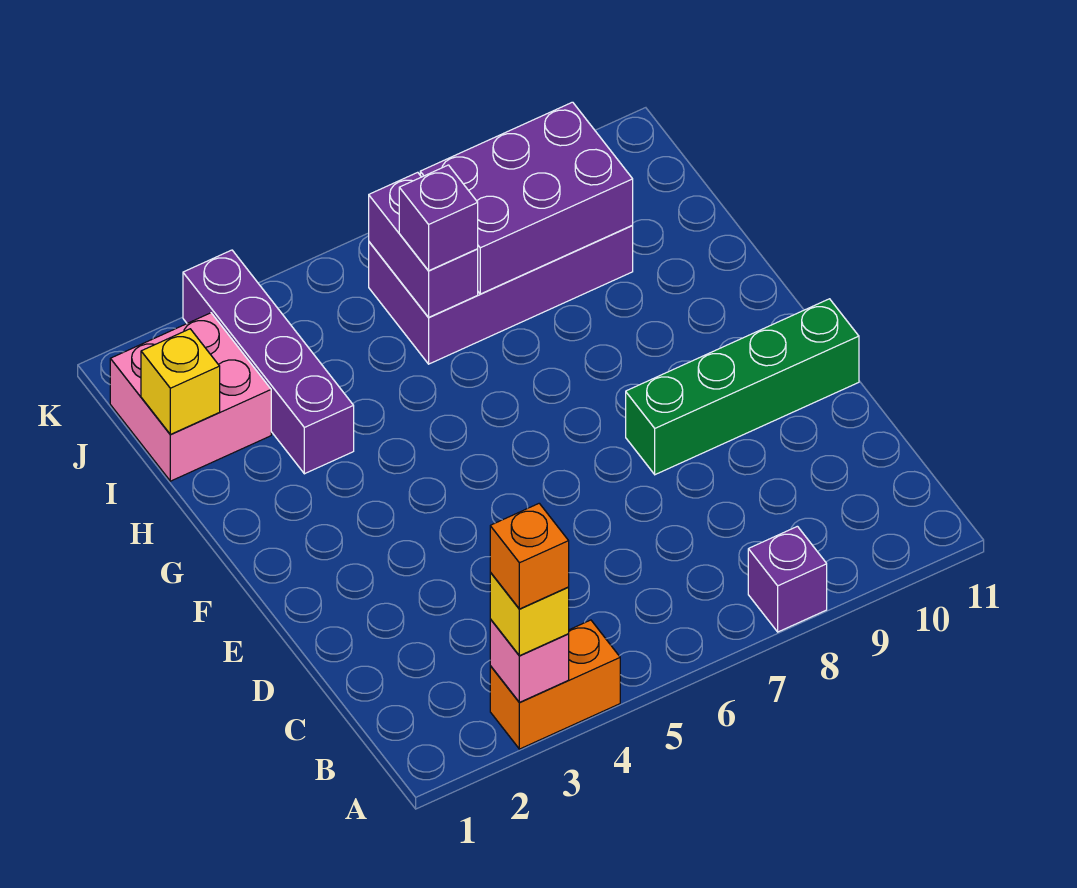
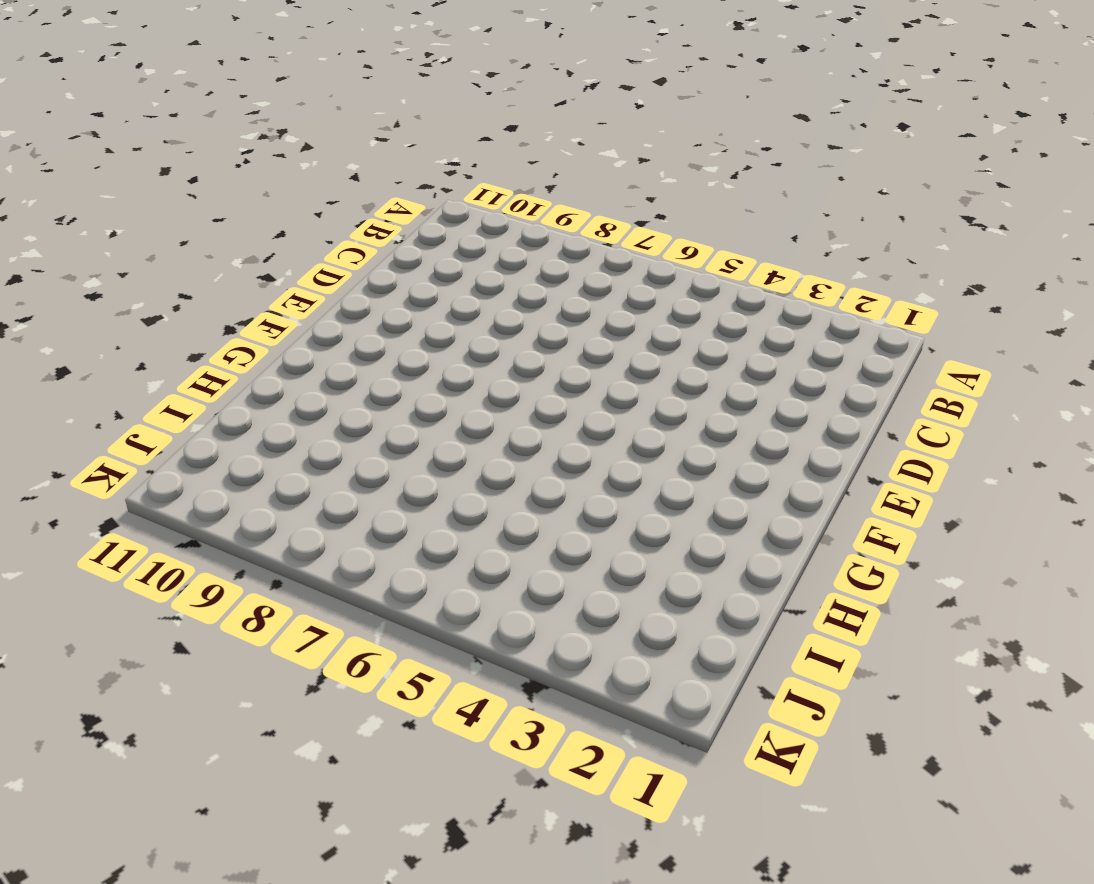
none -> orange brick A3:A4 level 1
none -> purple brick A8 level 1
none -> green brick E8:E11 level 1

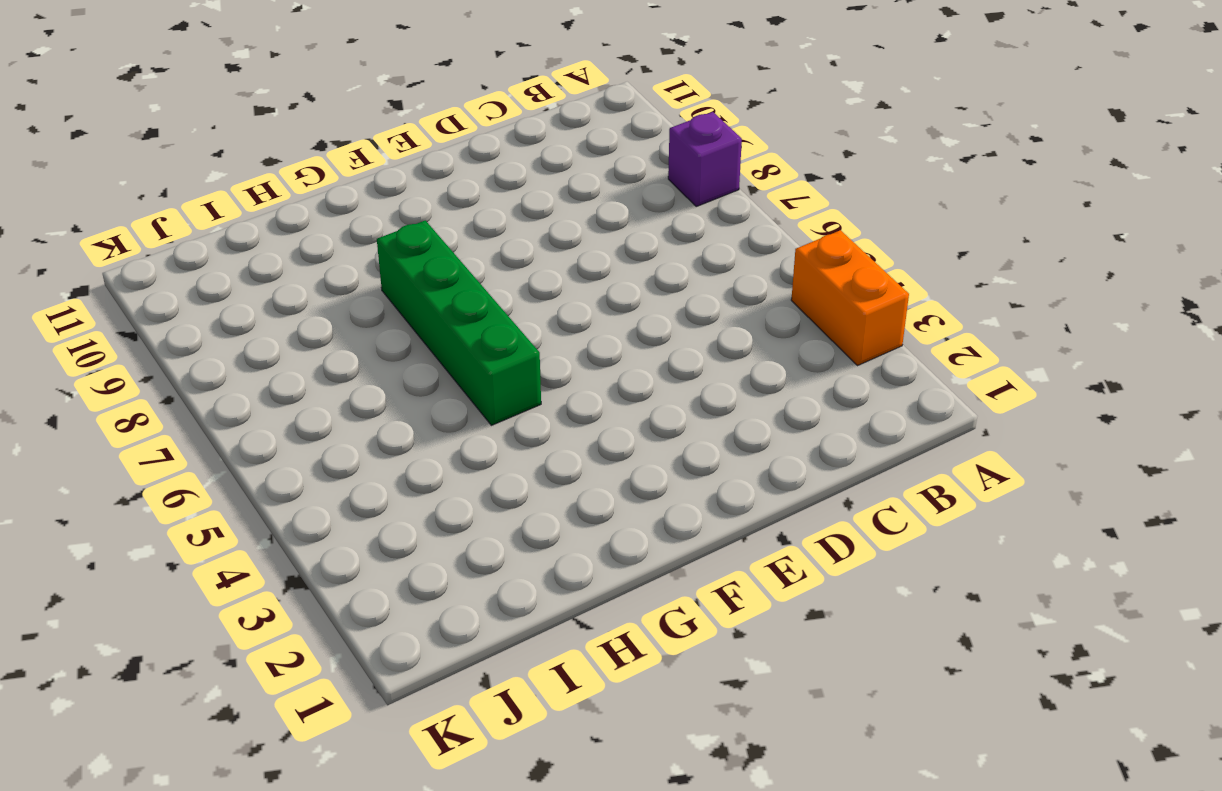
green brick G5:G8 level 1 -> green brick E8:E11 level 1
none -> purple brick H3:K3 level 1
none -> pink brick I1:J2 level 1
none -> purple brick I6:J9 level 1

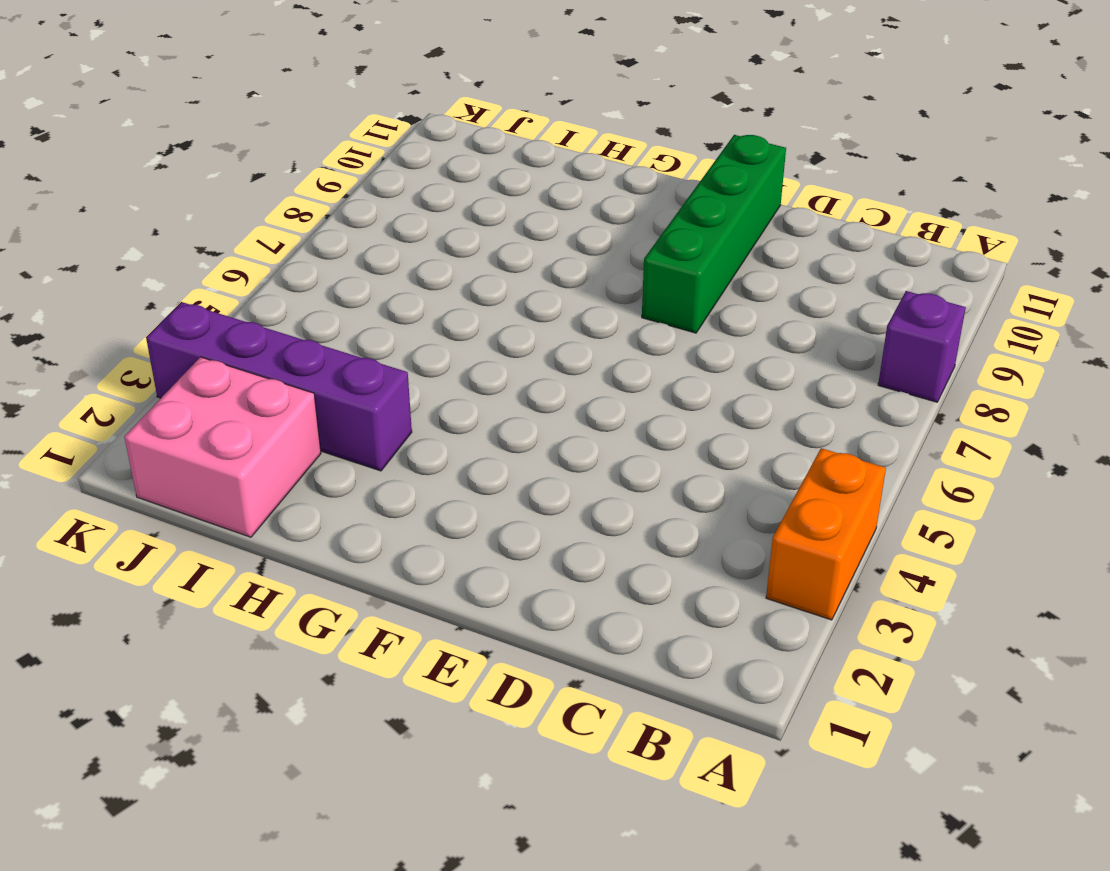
none -> purple brick I6:J9 level 1
none -> pink brick A3 level 2
none -> yellow brick I1 level 2

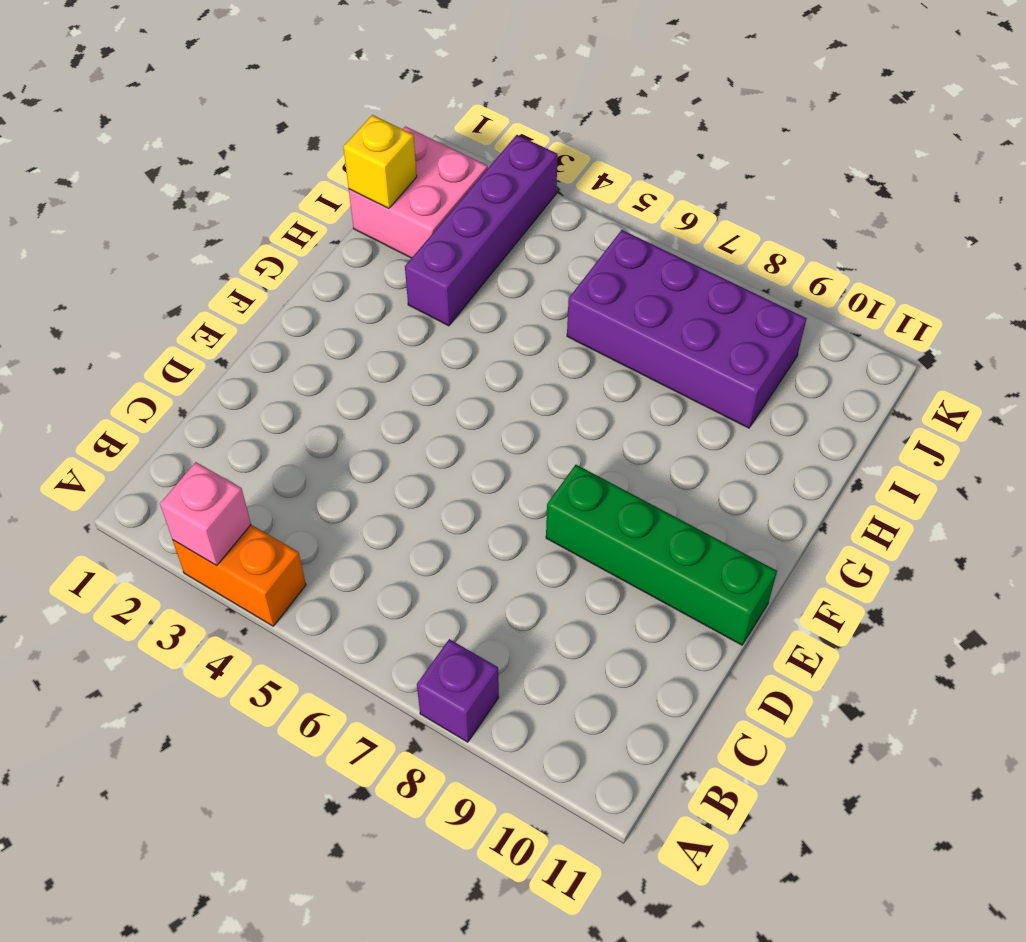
none -> purple brick I6:J6 level 2
none -> purple brick I7:J9 level 2
none -> yellow brick A3 level 3

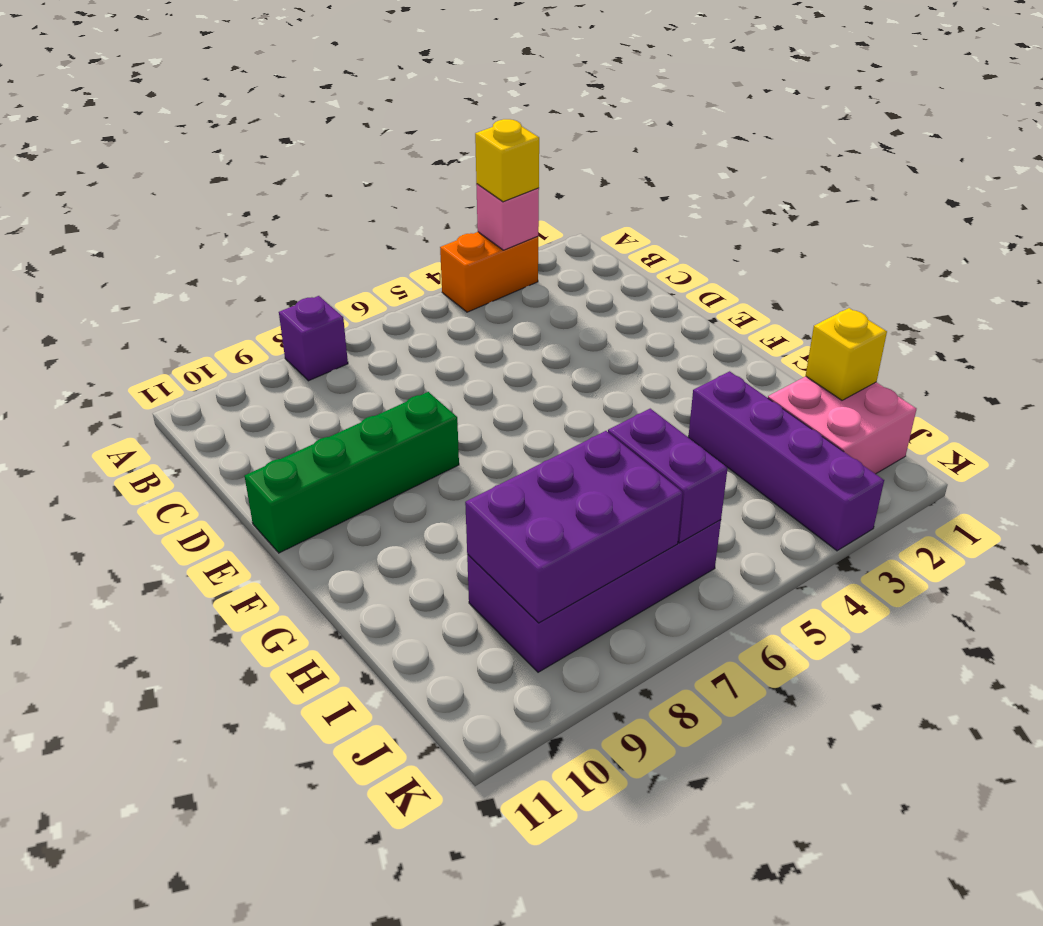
none -> purple brick I6 level 3
none -> orange brick A3 level 4

